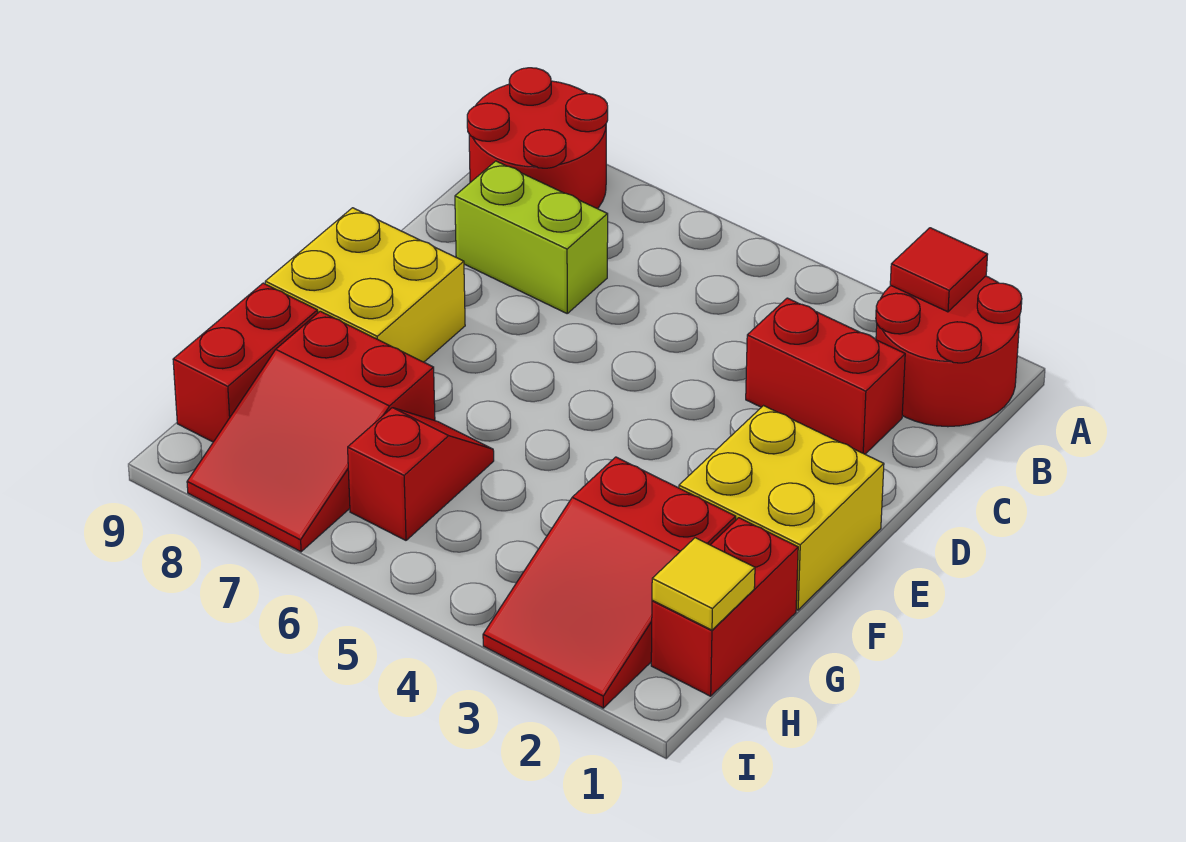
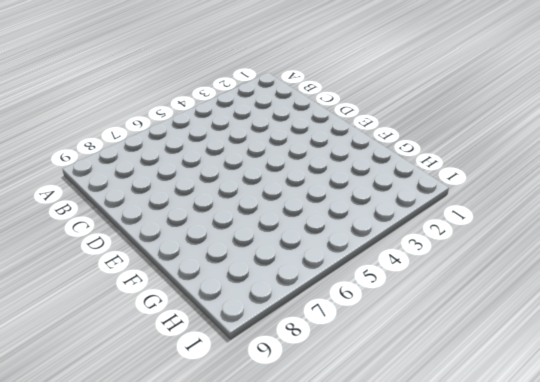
none -> red round brick A1:B2 level 1
none -> red round brick A8:B9 level 1
none -> red brick C2:C3 level 1

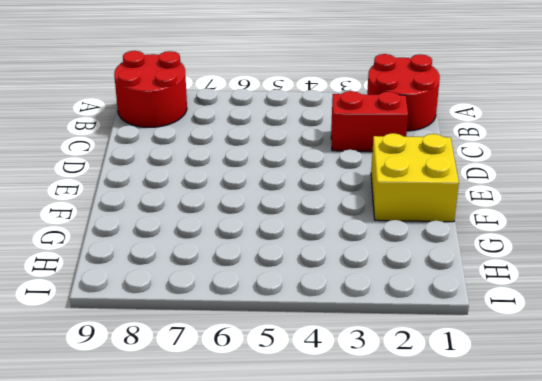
none -> lime brick C7:C8 level 1
none -> yellow brick E8:F9 level 1
none -> red brick G1:H1 level 1

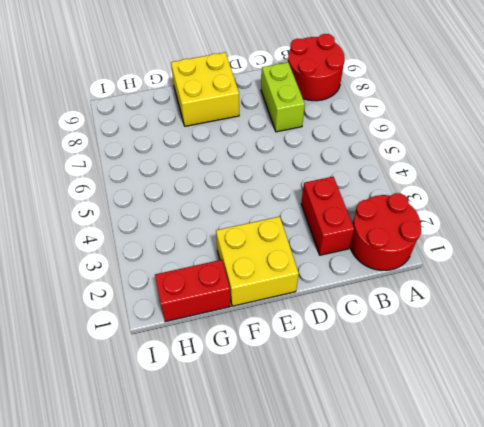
none -> red slope G2:I3 level 1 top G
none -> red slope G6:H6 level 1 top H
none -> red slope G7:I8 level 1 top G

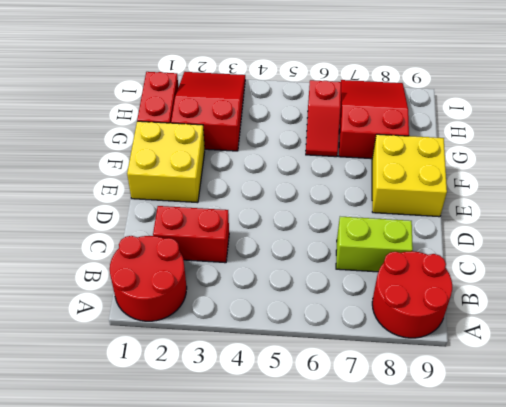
none -> red brick G9:H9 level 1
none -> red tile A2 level 2
none -> yellow tile H1 level 2

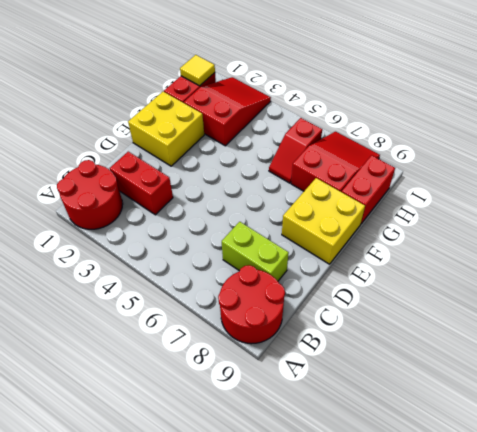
none -> red tile A2 level 2

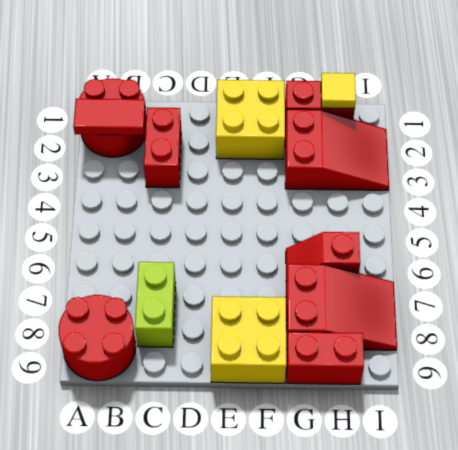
red tile A2:B2 level 2 -> red tile A2 level 2

